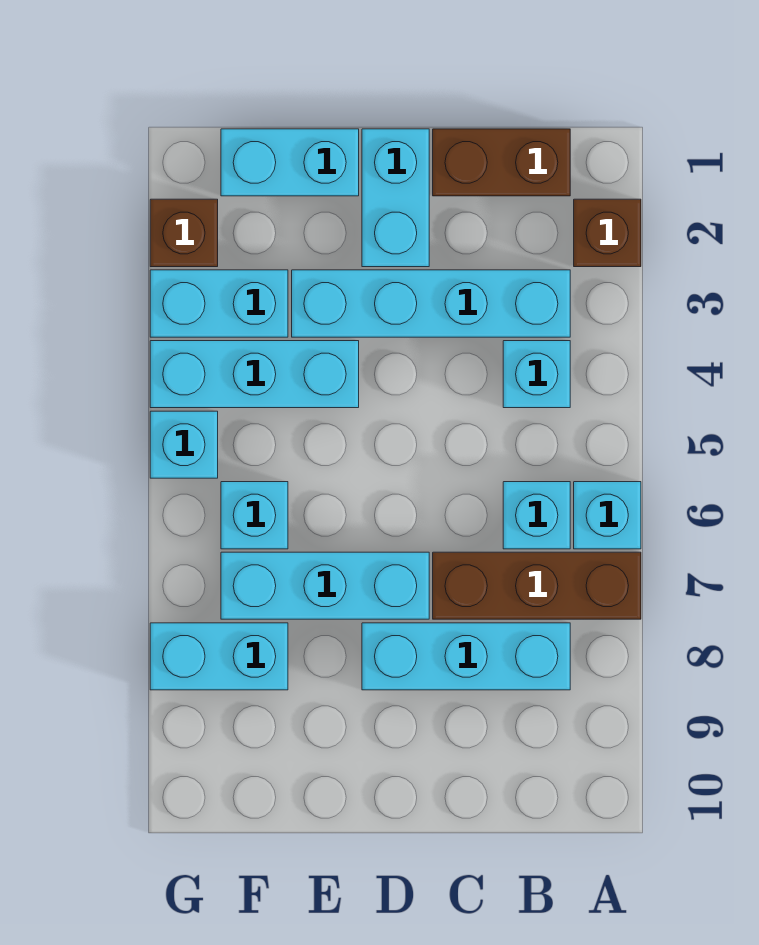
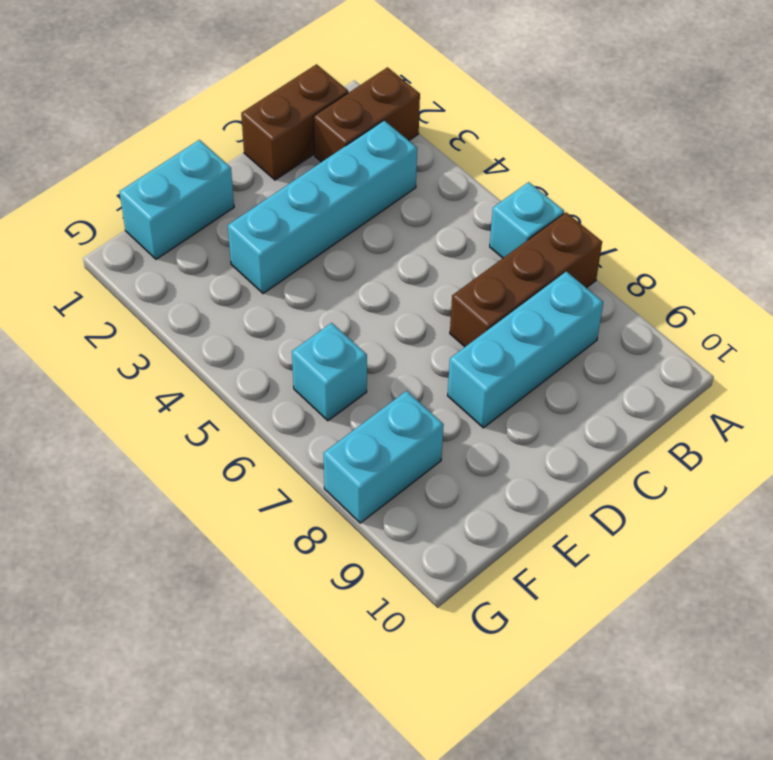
brown brick A2:B2 level 1 -> brown brick A2 level 1
none -> cyan brick B4 level 1
none -> cyan brick B6 level 1
none -> cyan brick D1:D2 level 1

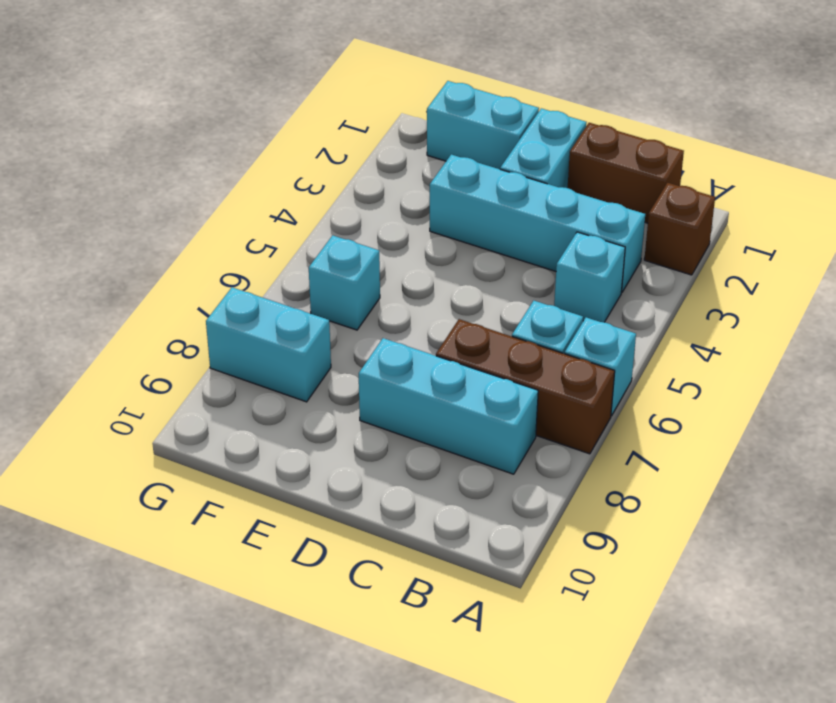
none -> cyan brick D7:F7 level 1
none -> cyan brick E4:G4 level 1
none -> cyan brick F3:G3 level 1

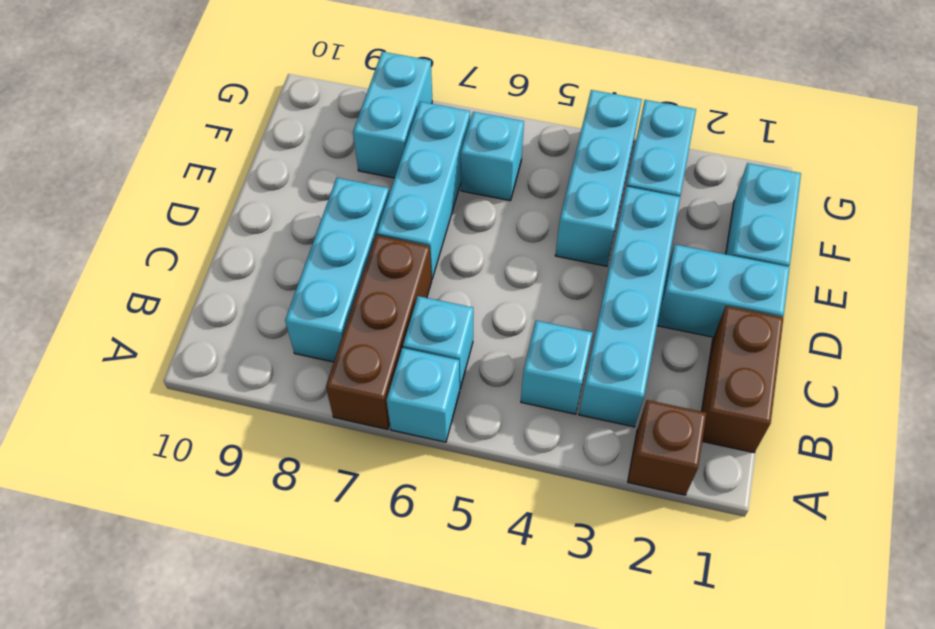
none -> brown brick G2 level 1
none -> cyan brick G5 level 1

